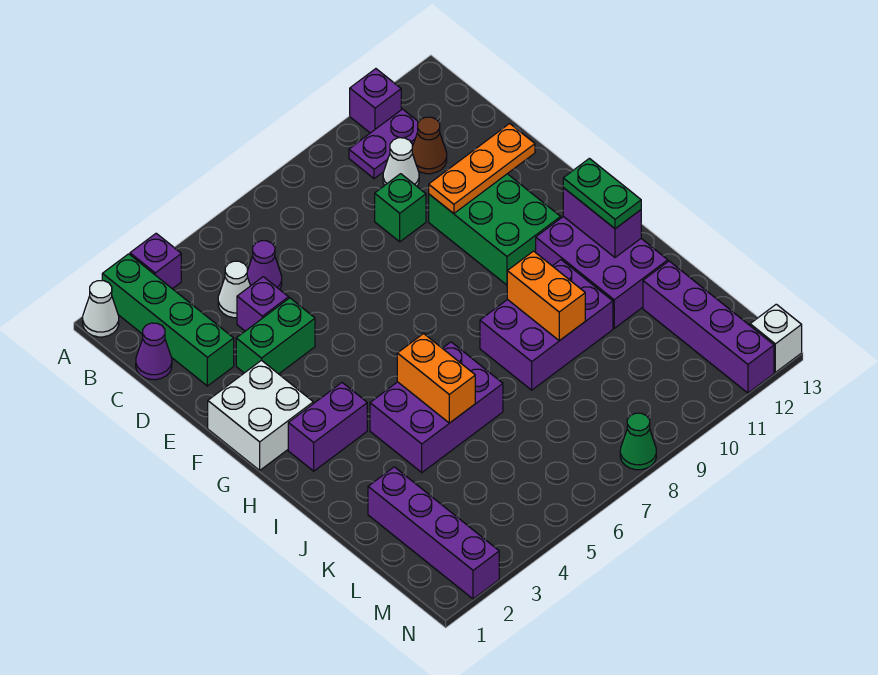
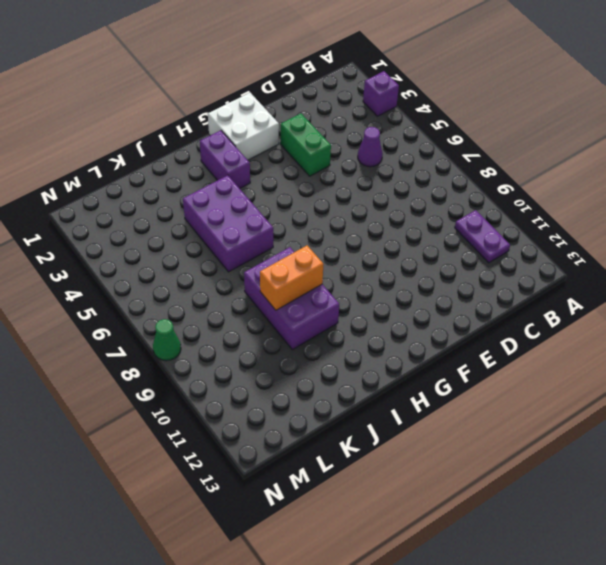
none -> white cone A1 level 1
none -> green brick A2:D2 level 1
none -> purple brick A11 level 1

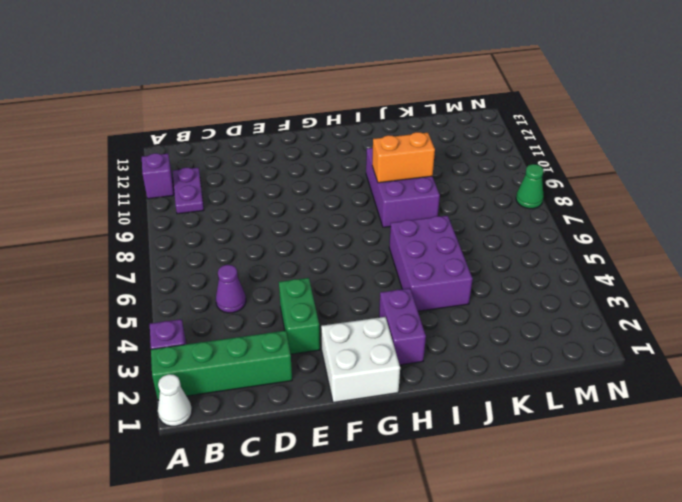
none -> purple cone C1 level 1
none -> white cone C4 level 1
none -> white cone C10 level 1

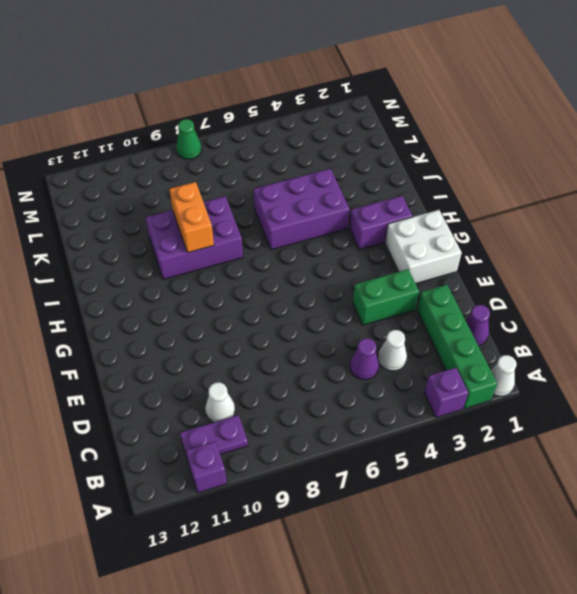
none -> brown cone C11 level 1
none -> purple brick D4 level 1
none -> green brick D9 level 1

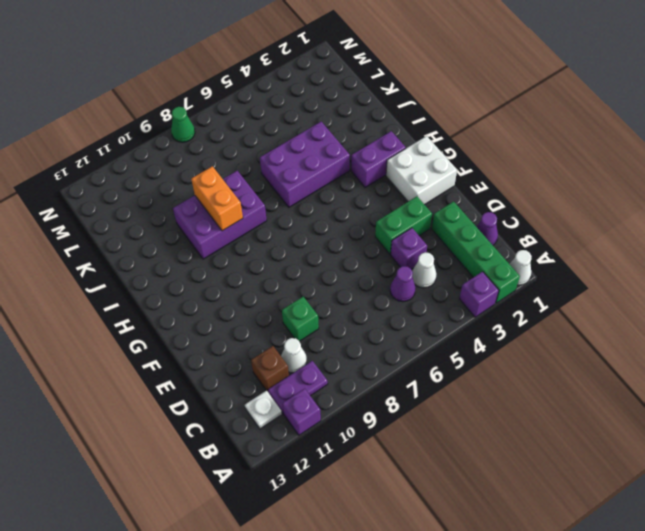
white plate B12 level 1 -> none
brown brick C11 level 1 -> brown cone C11 level 1
none -> green brick E10:G11 level 1
none -> purple brick H11:J12 level 1
none -> purple brick K2:N2 level 1

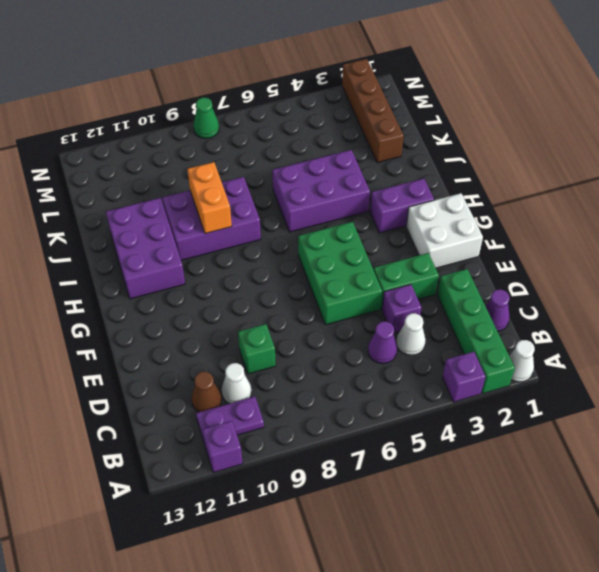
green brick E5:G6 level 1 -> green brick E10:G11 level 1
brown brick K2:N2 level 1 -> purple brick K2:N2 level 1
none -> purple brick K12:N12 level 1
none -> white brick N13 level 1
none -> orange plate E10:E12 level 2

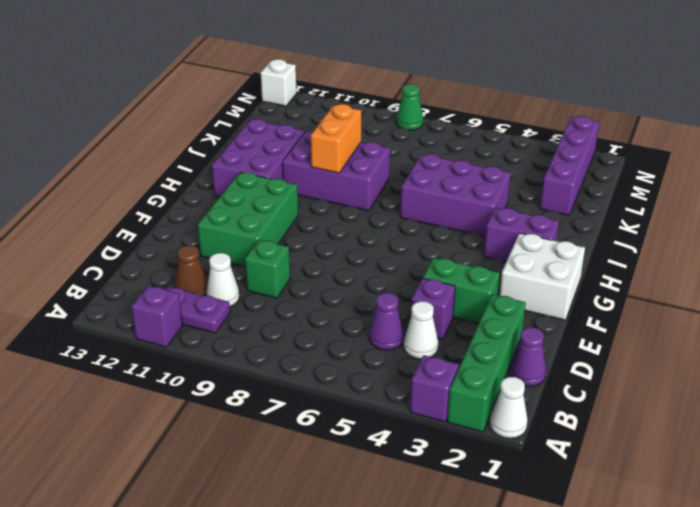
none -> purple brick K12:N12 level 1
none -> orange plate E10:E12 level 2
none -> purple brick H12:I12 level 2

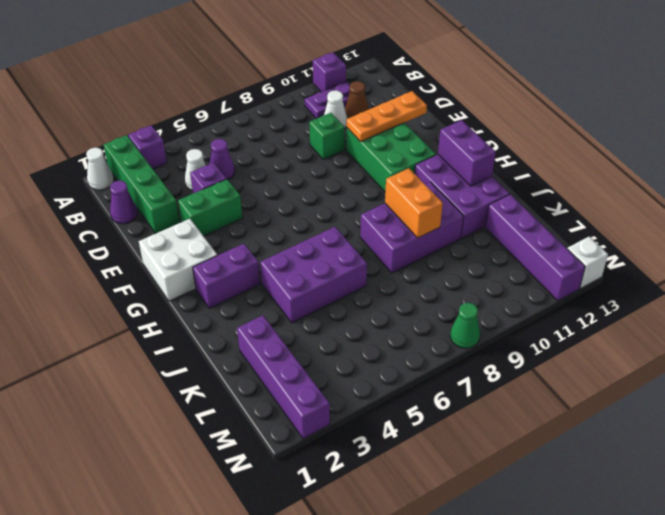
none -> orange brick I5:J5 level 2
none -> green plate H12:I12 level 3

